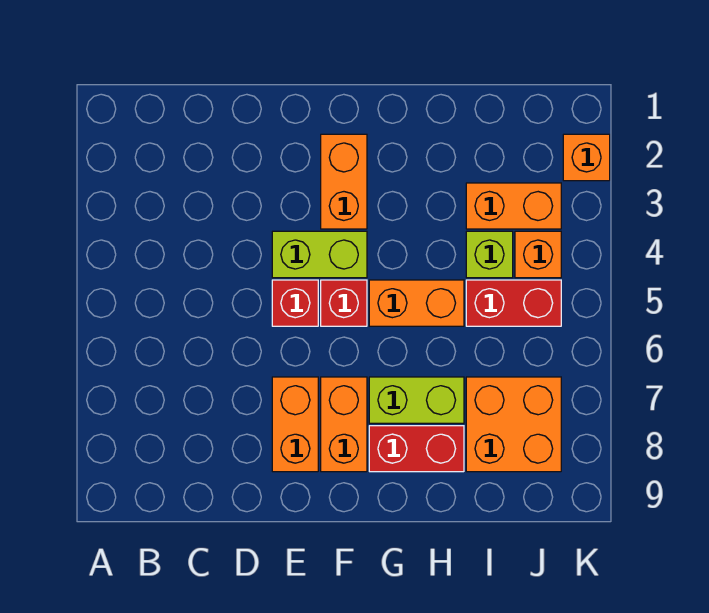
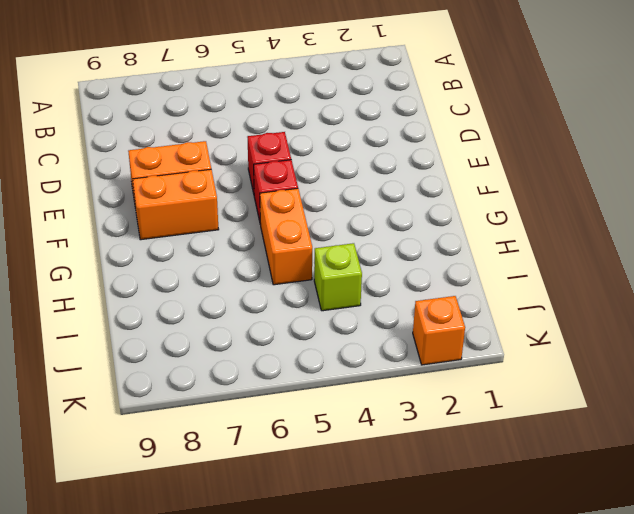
none -> lime brick E4:F4 level 1
none -> orange brick F2:F3 level 1
none -> lime brick G7:H7 level 1

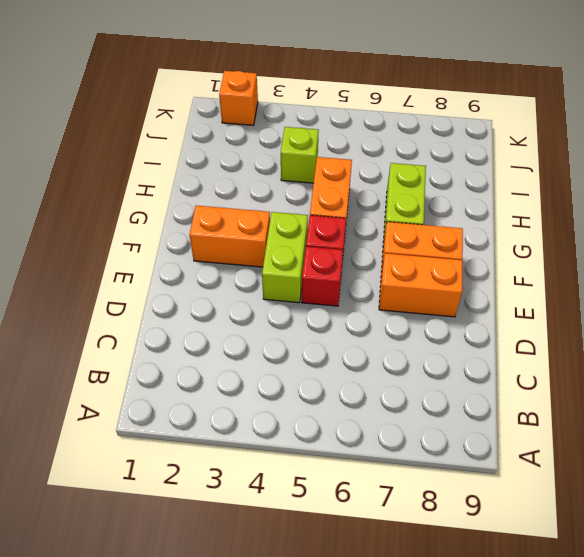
none -> red brick G8:H8 level 1
none -> orange brick I3:J3 level 1
none -> red brick I5:J5 level 1

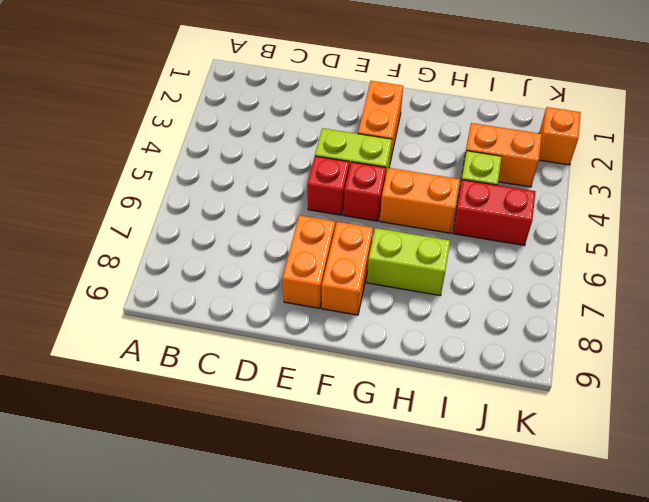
none -> red brick G8:H8 level 1
none -> orange brick I7:J8 level 1
none -> orange brick J4 level 1

